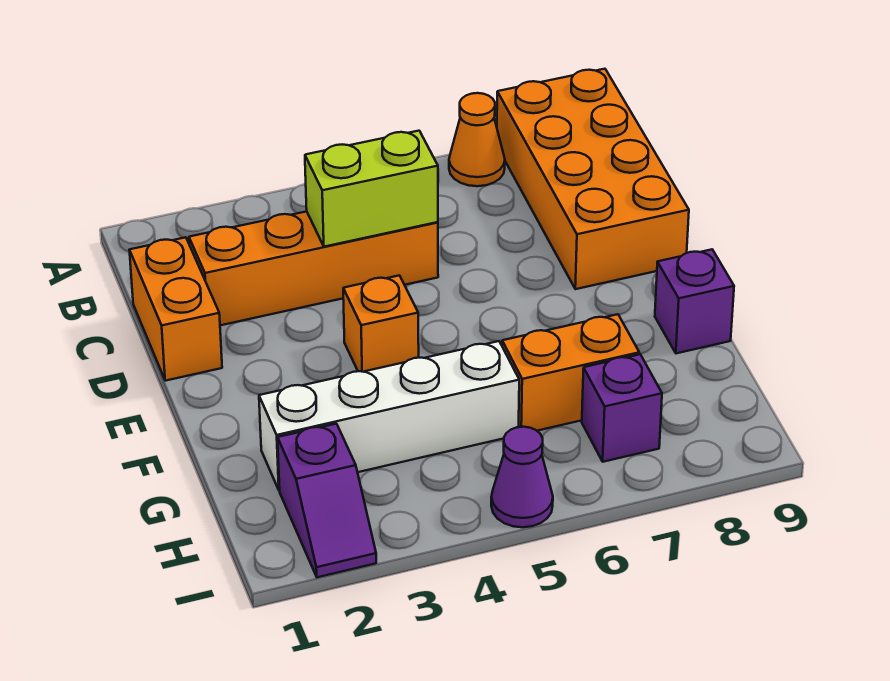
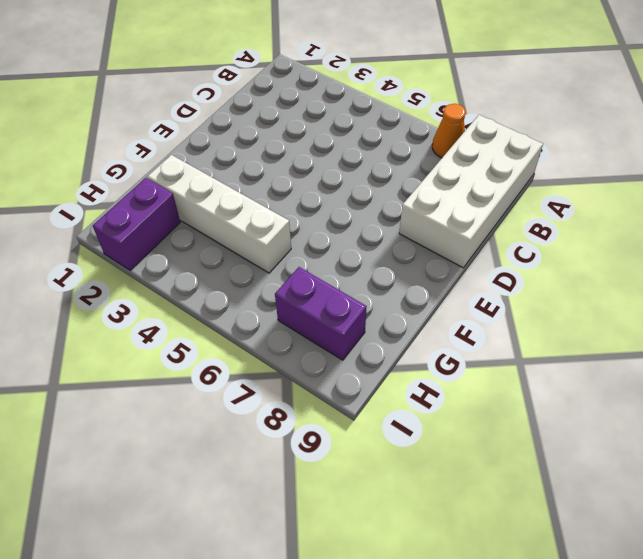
white brick A8:D9 level 1 -> orange brick A8:D9 level 1
purple brick H2:I2 level 1 -> purple slope H2:I2 level 1 top H
purple brick H7:H8 level 1 -> purple brick H7 level 1
none -> orange brick C1:D1 level 1
none -> orange brick C2:C5 level 1
none -> orange brick E4 level 1

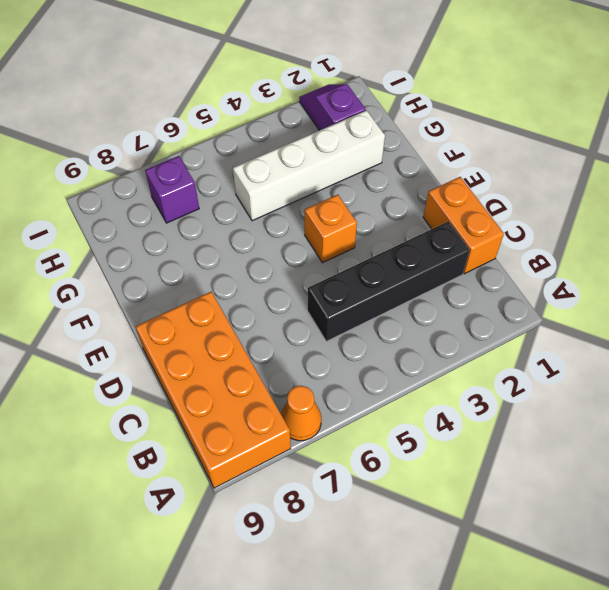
black brick C2:C5 level 1 -> orange brick C2:C5 level 1
none -> purple brick F9 level 1
none -> orange brick G6:G7 level 1
none -> purple cone I5 level 1

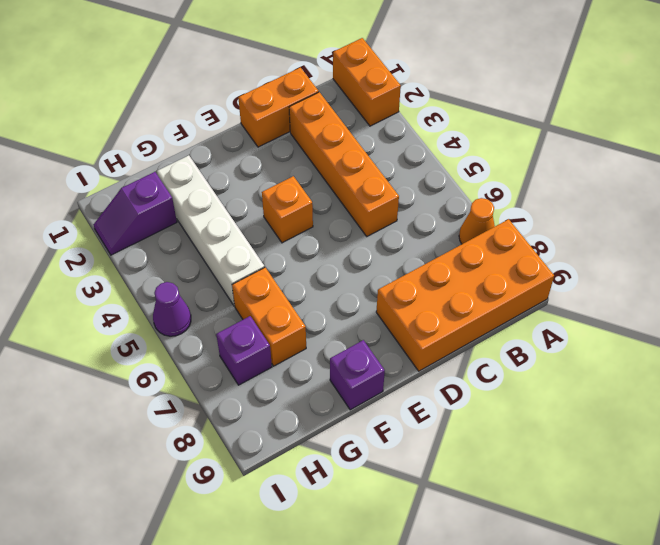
orange brick A1:A2 level 1 -> none
none -> lime brick C4:C5 level 2

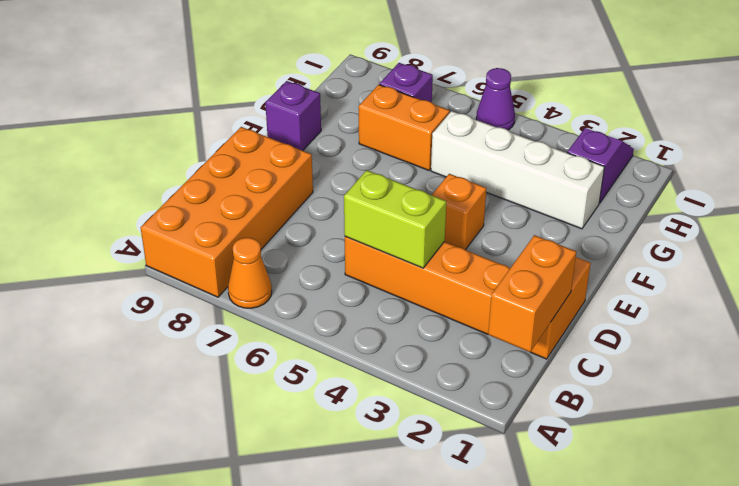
orange brick B1:C1 level 2 -> none

